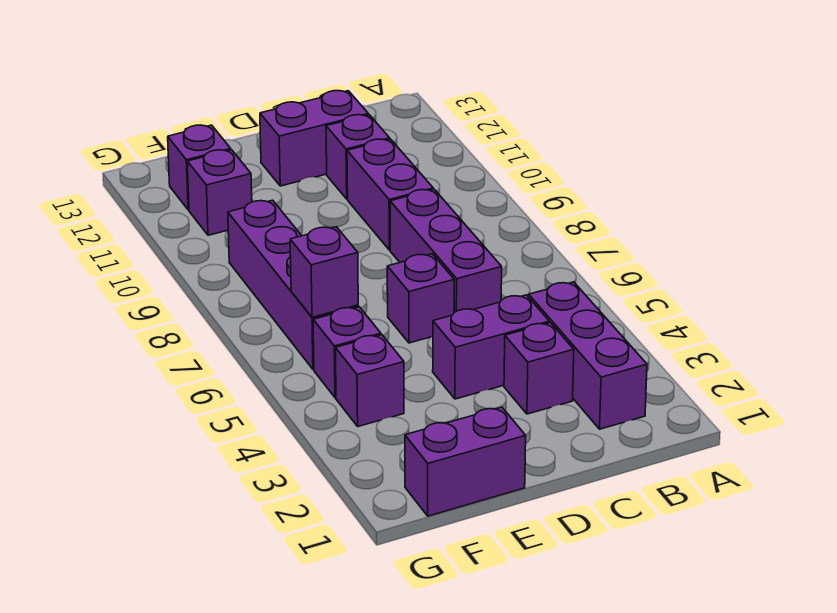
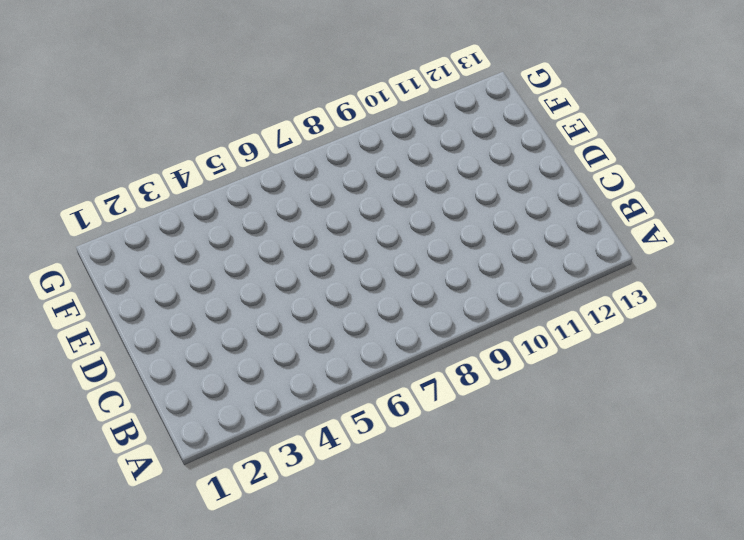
none -> purple brick B2:B4 level 1
none -> purple brick C3 level 1
none -> purple brick C4:D4 level 1

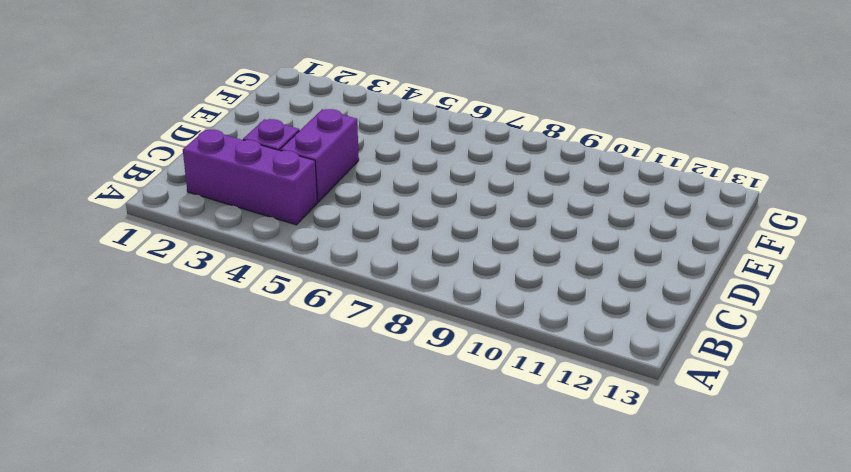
none -> purple brick C6:C8 level 1
none -> purple brick C9:C10 level 1
none -> purple brick C11 level 1

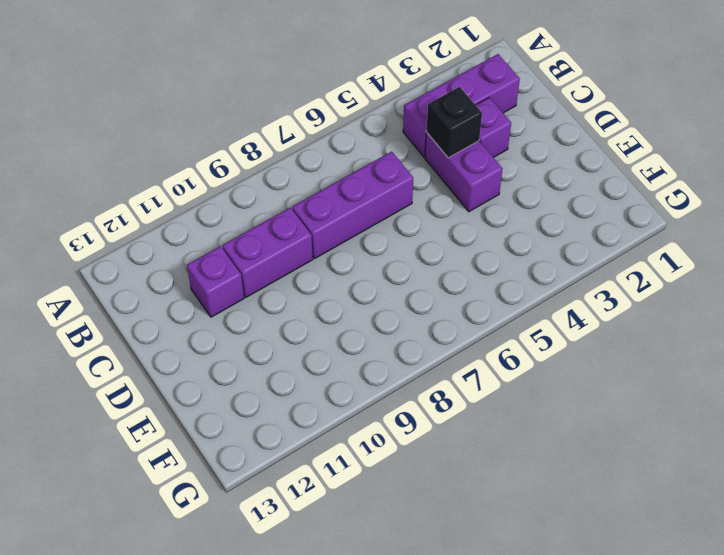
black brick C4 level 2 -> none
none -> purple brick C12:D12 level 1
none -> purple brick D6 level 1
none -> purple brick E1:F1 level 1

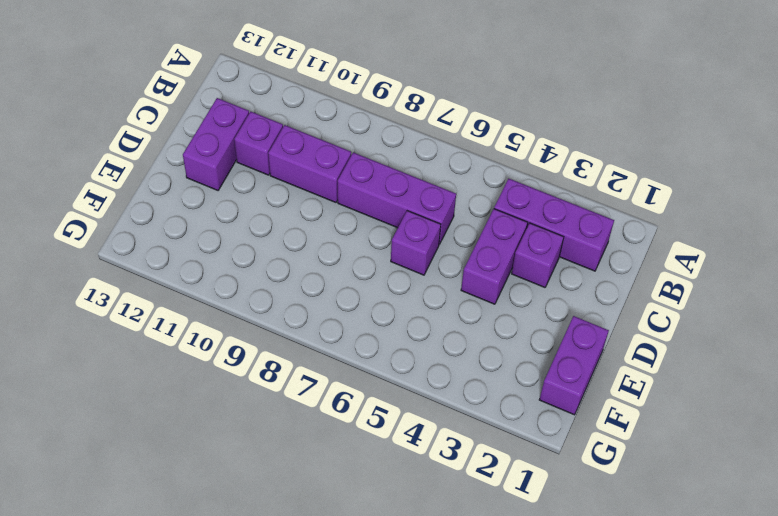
none -> purple brick F4 level 1
none -> purple brick F5 level 1
none -> purple brick F6:F9 level 1

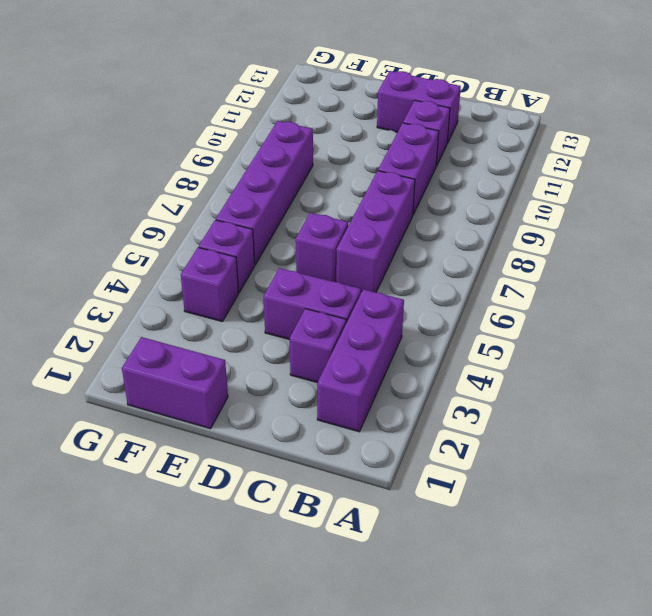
none -> purple brick F11 level 1
none -> purple brick F12 level 1
none -> purple brick F6 level 2

